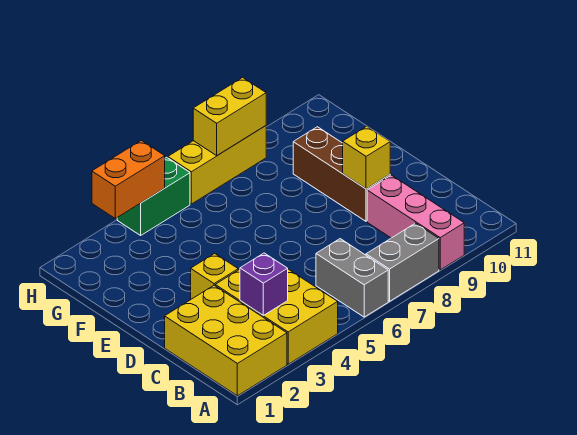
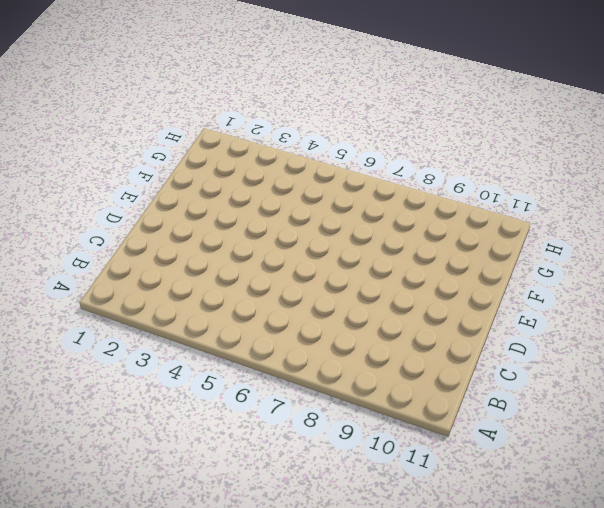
none -> yellow brick A1:C2 level 1
none -> yellow brick A3:C4 level 1
none -> grey brick A6:B6 level 1

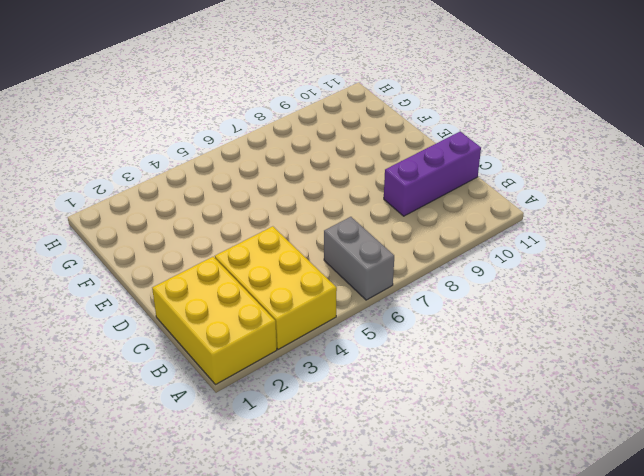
purple brick C9:C11 level 1 -> pink brick A9:C9 level 1
none -> grey brick A7:A8 level 1
none -> yellow brick D3 level 1
none -> brown brick D9:F9 level 1

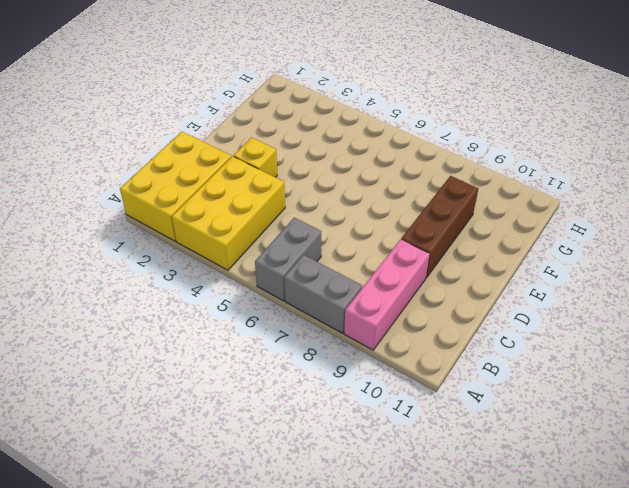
none -> green brick H4:H5 level 1
none -> yellow brick H6:H8 level 1
none -> purple brick B3 level 2

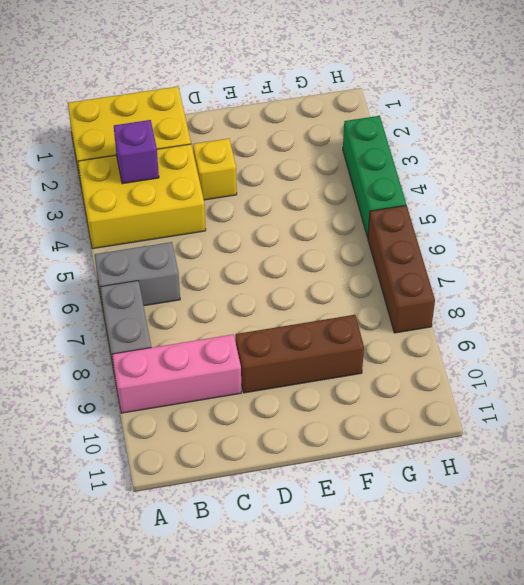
green brick H3:H5 level 1 -> green brick H4:H5 level 1
brown brick H6:H8 level 1 -> yellow brick H6:H8 level 1
none -> yellow brick D9 level 2
none -> orange brick H3:H4 level 2
none -> yellow brick H7:H8 level 2

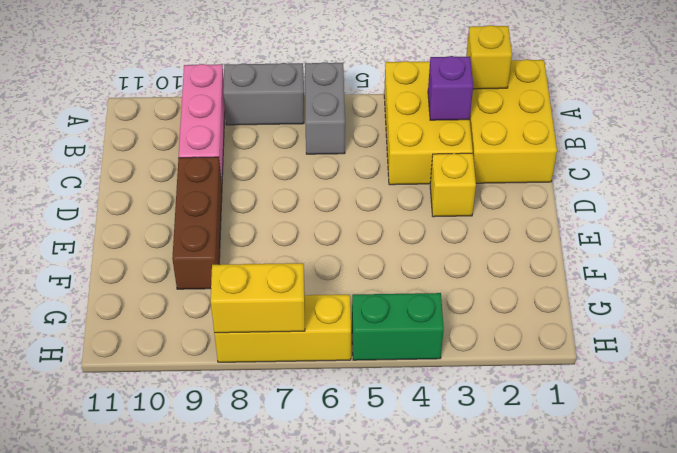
yellow brick A2 level 2 -> yellow brick D9 level 2
none -> orange brick H3:H4 level 2

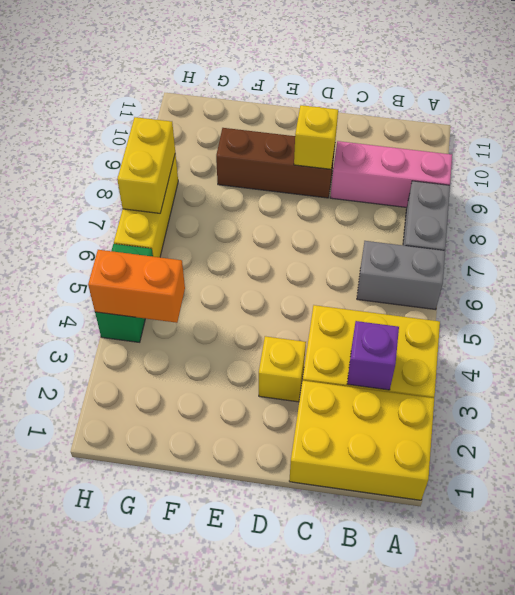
orange brick G4:H4 level 2 -> orange brick H3:H4 level 2

